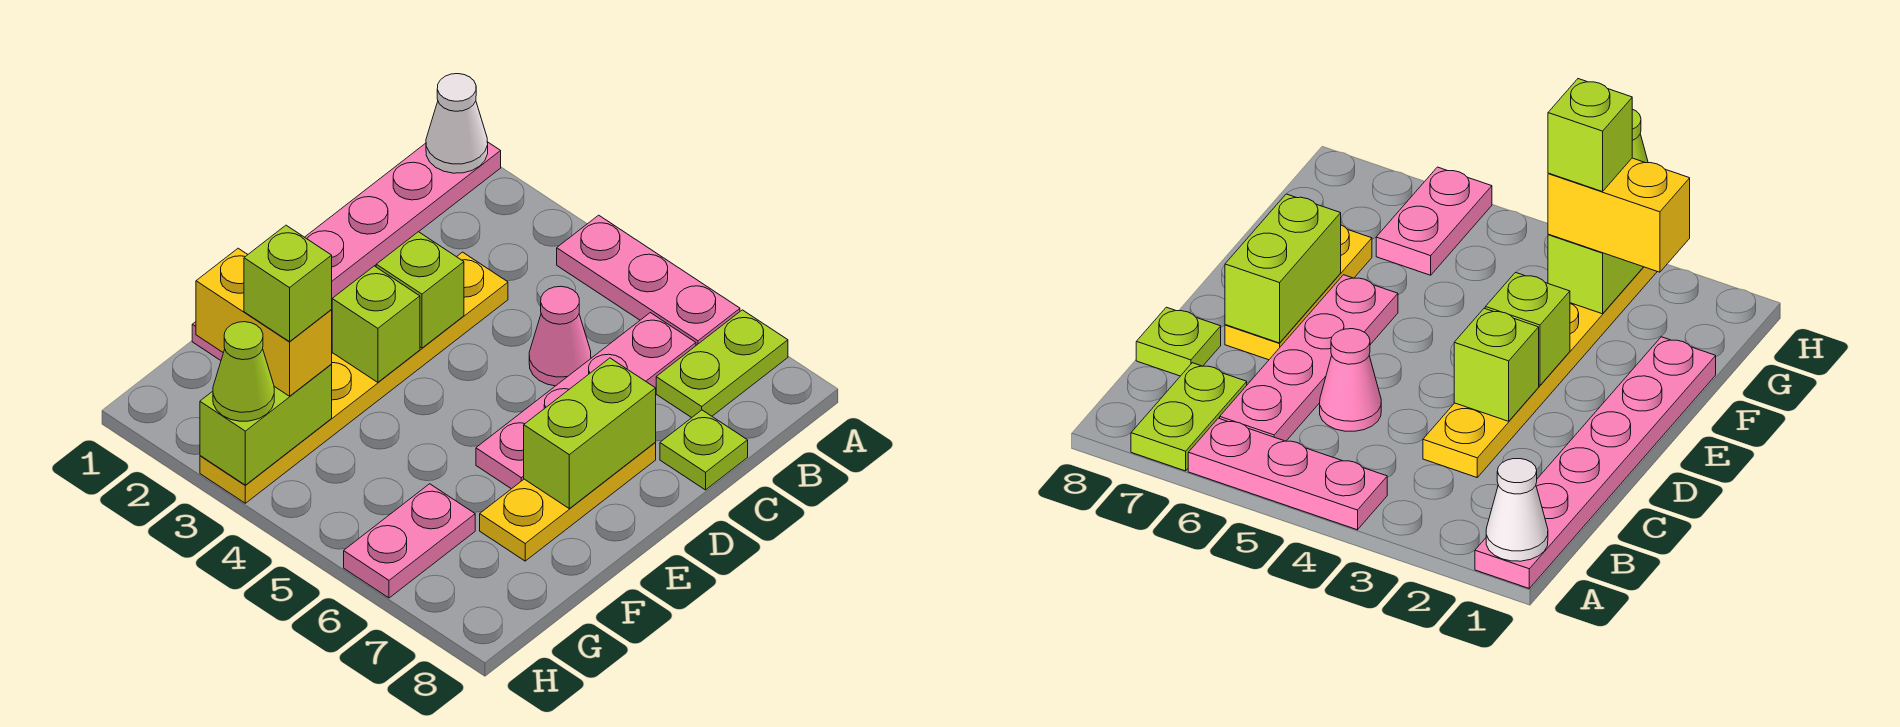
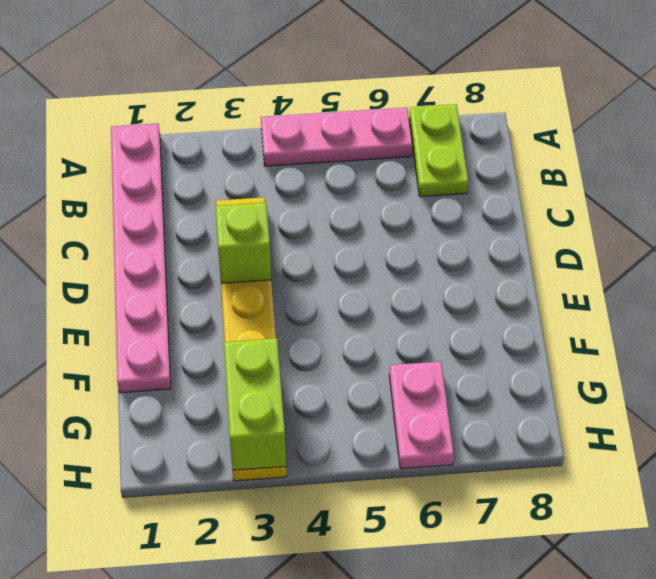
none -> pink plate B6:E6 level 1
none -> pink cone C5 level 1
none -> lime plate C8 level 1

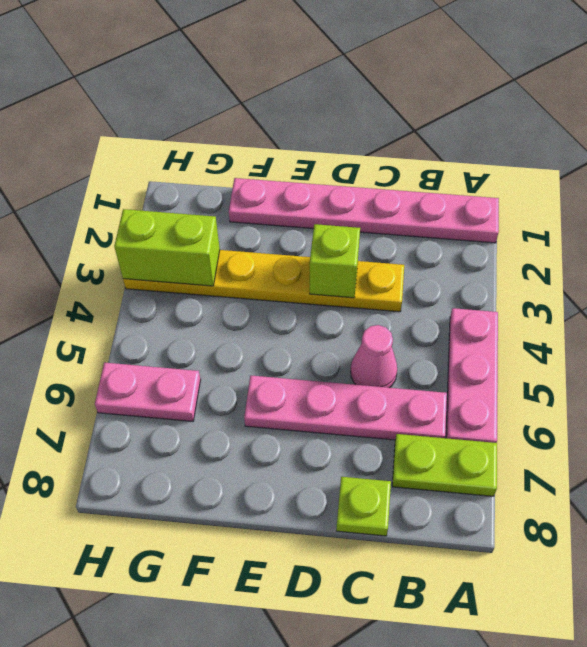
none -> yellow plate D7:F7 level 1
none -> white cone A1 level 2
none -> lime brick D7:E7 level 2

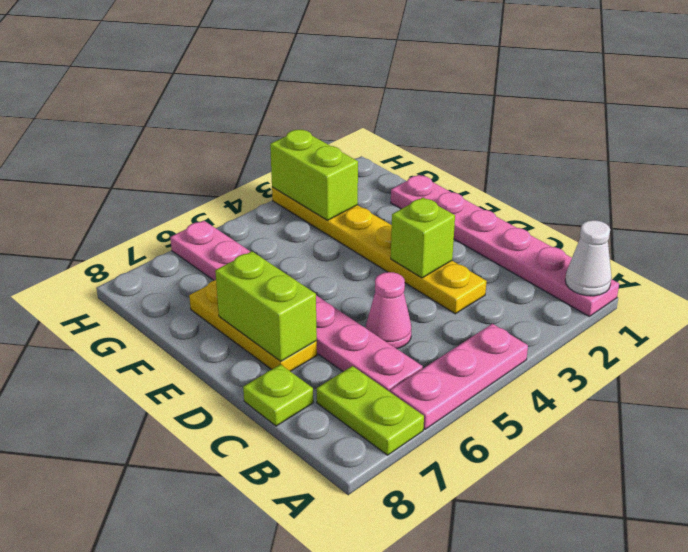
none -> lime brick E3 level 2
none -> yellow brick G2:G3 level 3
none -> lime cone H3 level 3

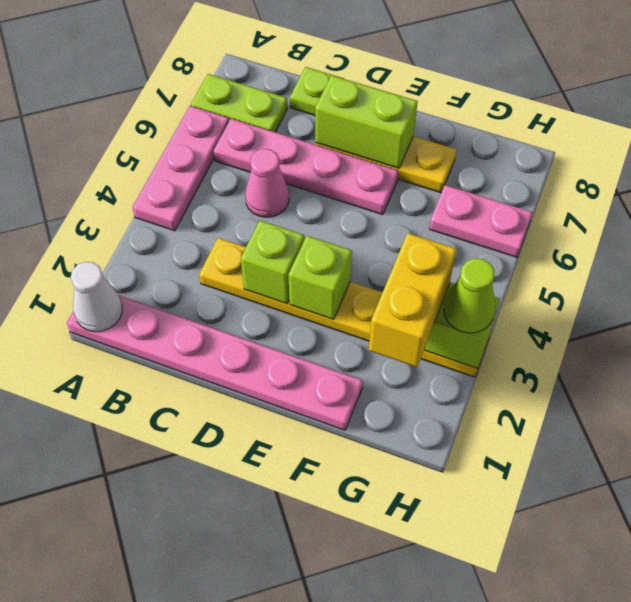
none -> lime brick G3 level 4

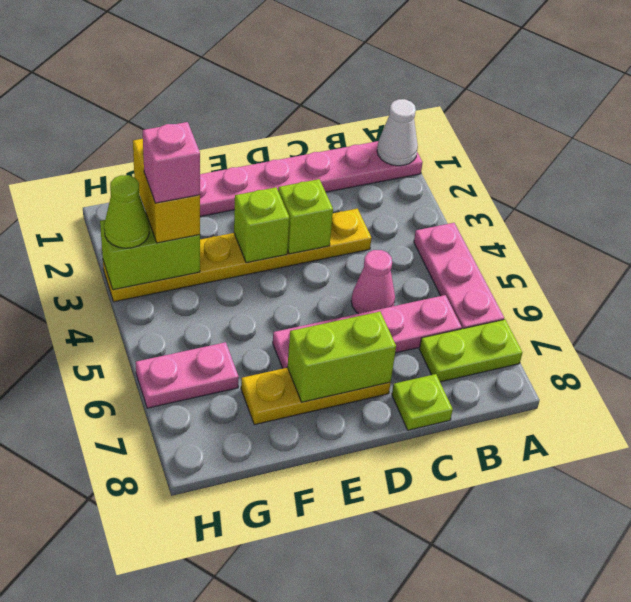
pink brick G3 level 4 -> lime brick G3 level 4

